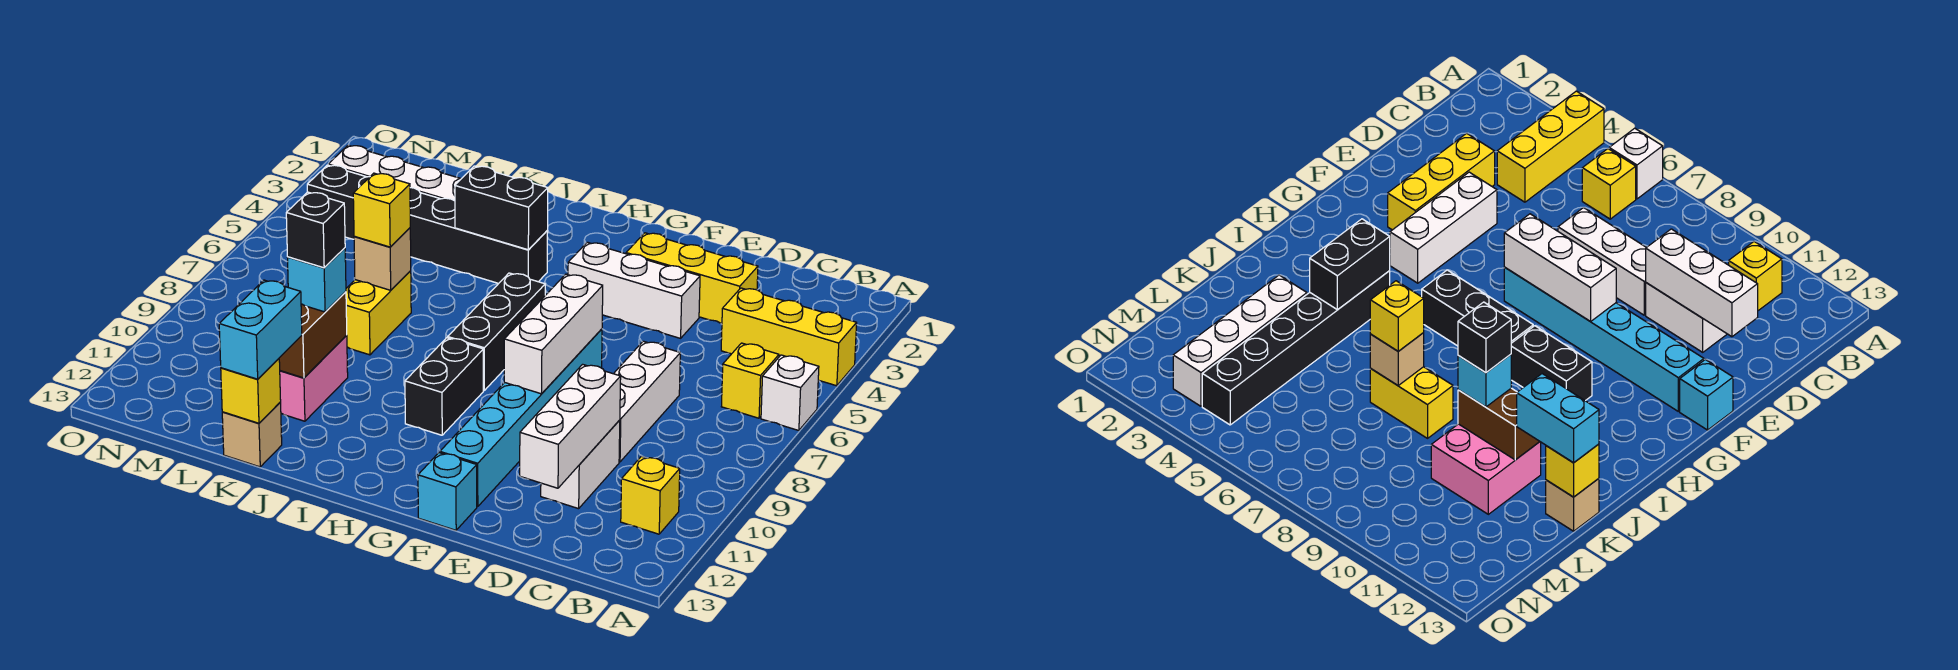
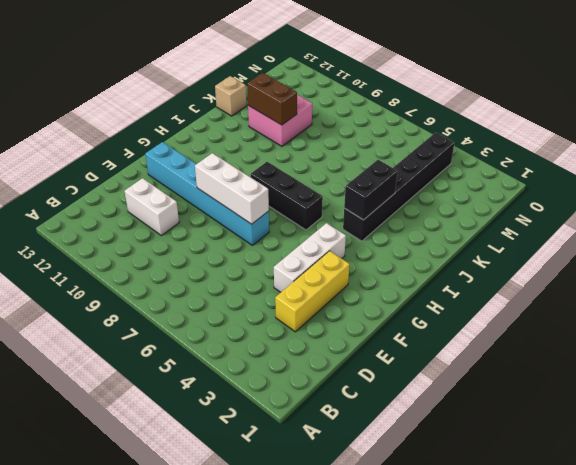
none -> yellow brick A4:C4 level 1
none -> white brick A6 level 1
none -> yellow brick B6 level 1

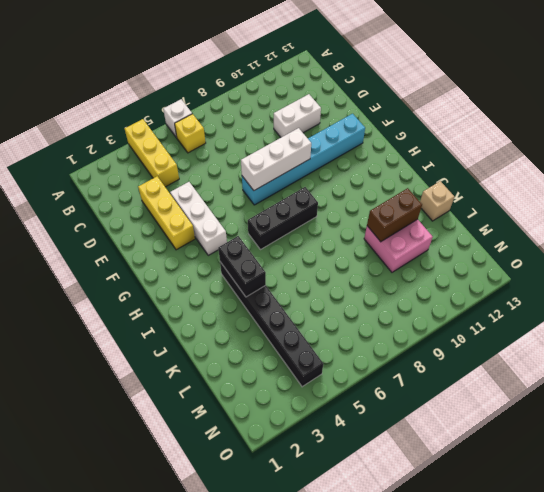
none -> yellow brick B11 level 1
none -> white brick D7:D9 level 1
none -> cyan brick F13 level 1

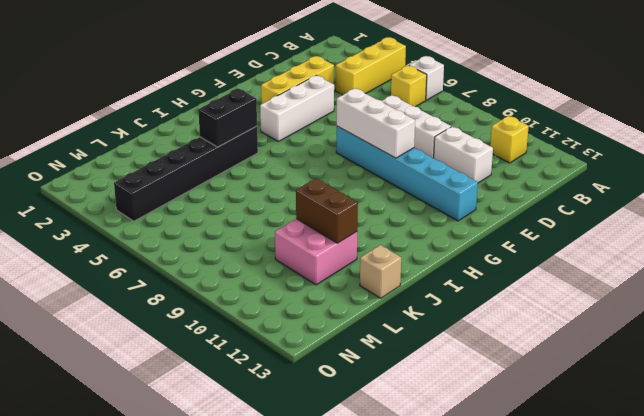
none -> cyan brick F13 level 1
none -> black brick H6:H8 level 1
none -> black brick H9:H10 level 1

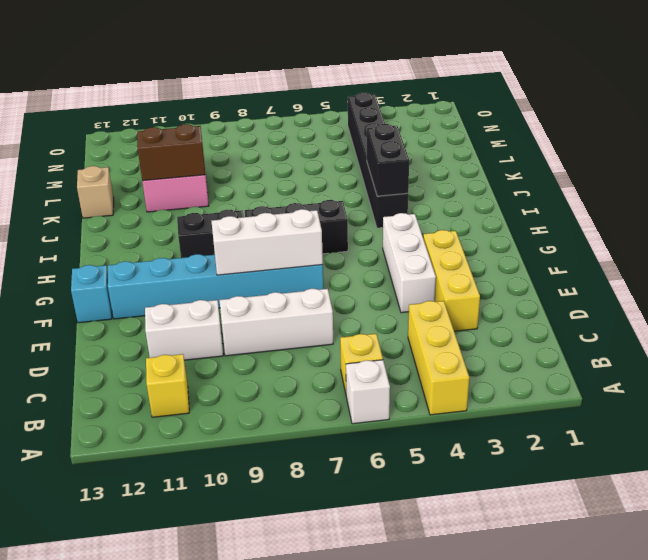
none -> white brick K3:N3 level 1
none -> yellow brick K7:K8 level 1
none -> white brick D10:D12 level 2

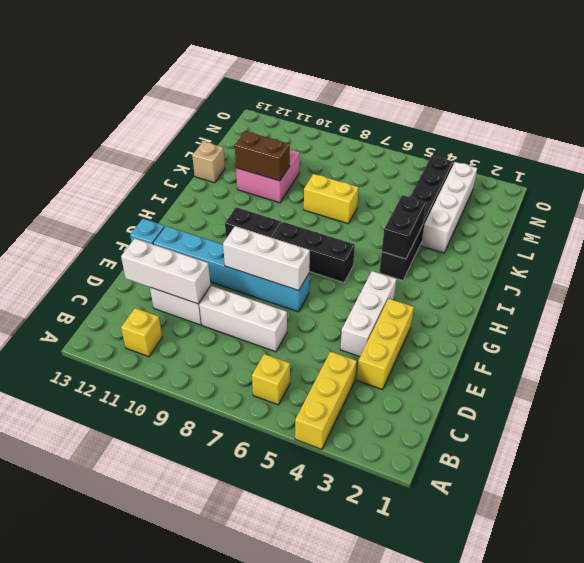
none -> white brick A6 level 1
none -> tan brick K7 level 2
none -> yellow brick K13 level 2

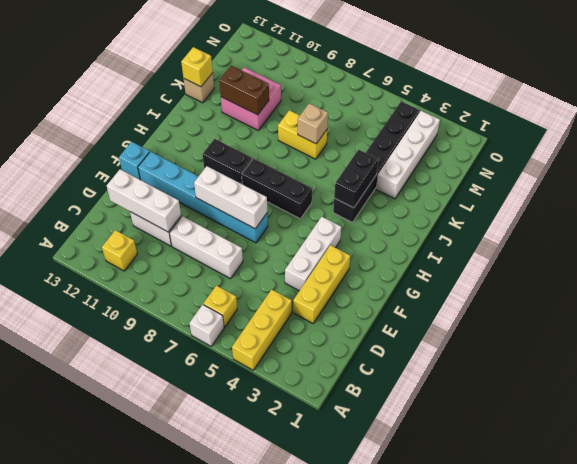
none -> yellow brick K7 level 3
none -> cyan brick K10 level 3
none -> cyan brick K12:K13 level 3

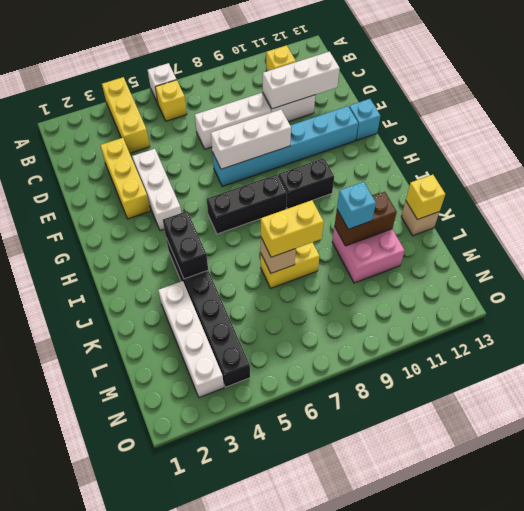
yellow brick K7:K8 level 3 -> yellow brick K7 level 3
none -> cyan brick K12:K13 level 3
none -> black brick K10 level 4

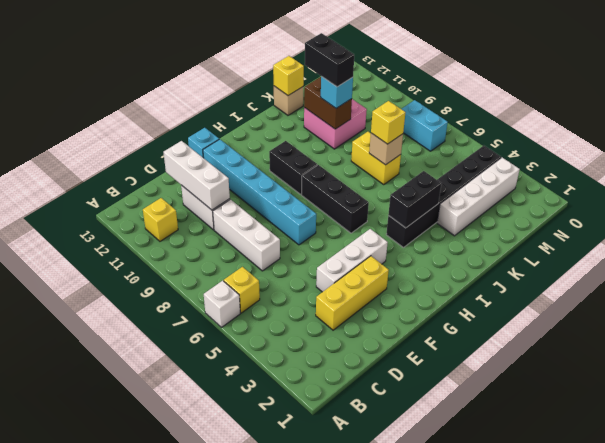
black brick K10:K11 level 4 -> black brick K10 level 4
cyan brick N7:N8 level 1 -> cyan brick K12:K13 level 3
none -> yellow brick A4:C4 level 1
none -> white brick F7:F9 level 2

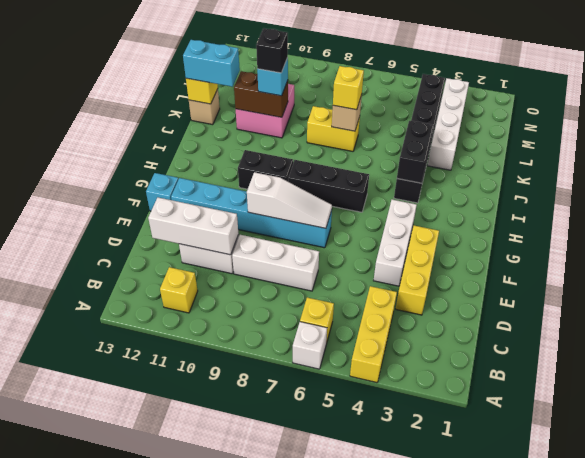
white slope F7:F9 level 2 top 9 -> white brick F7:F9 level 2

